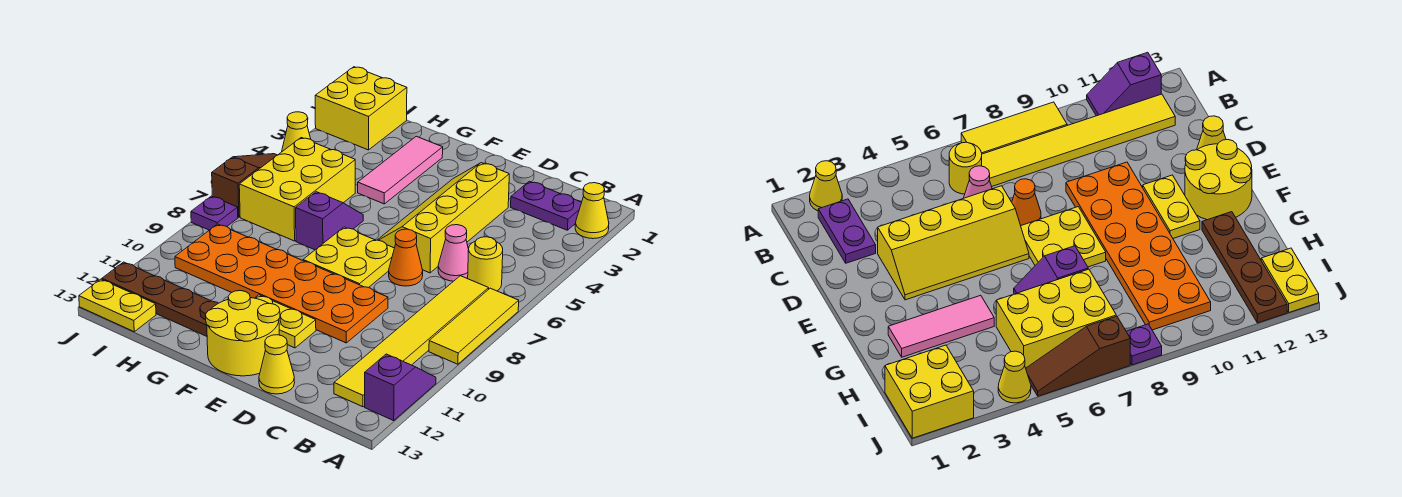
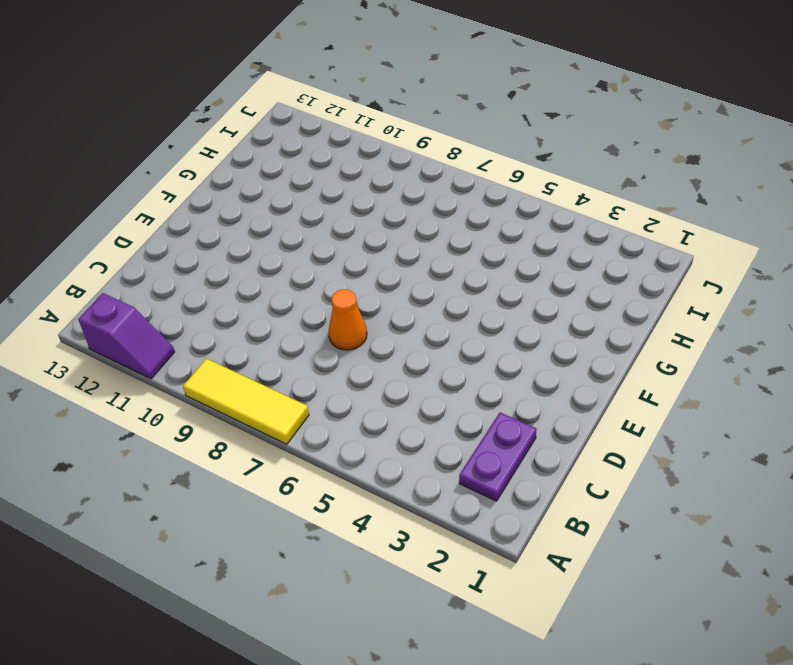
none -> yellow cone A2 level 1
none -> yellow round brick B6 level 1
none -> yellow tile B7:B12 level 1

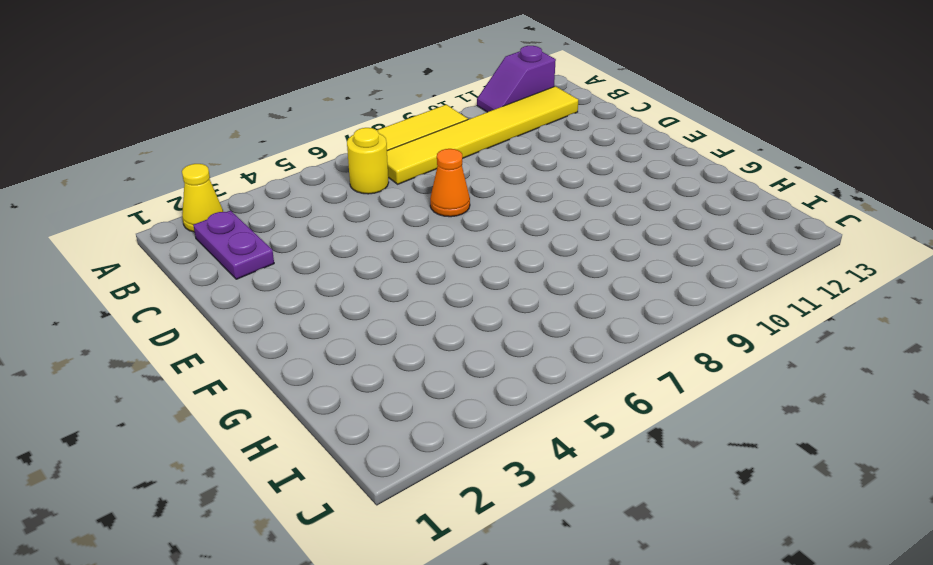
none -> pink cone C6 level 1
none -> yellow slope D3:E6 level 1 top D
none -> orange plate D9:I10 level 1

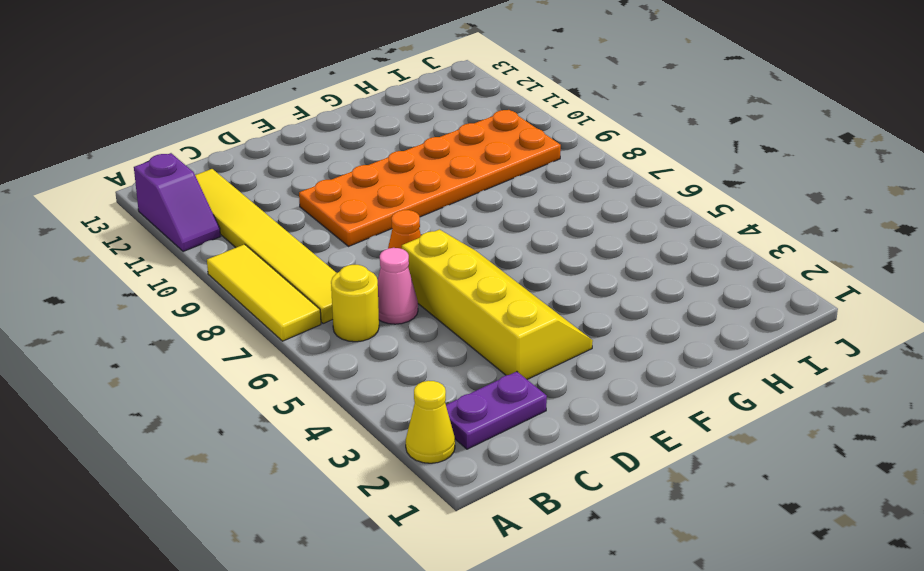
none -> yellow cone D13 level 1
none -> yellow plate E7:F8 level 1
none -> yellow plate E11:F11 level 1

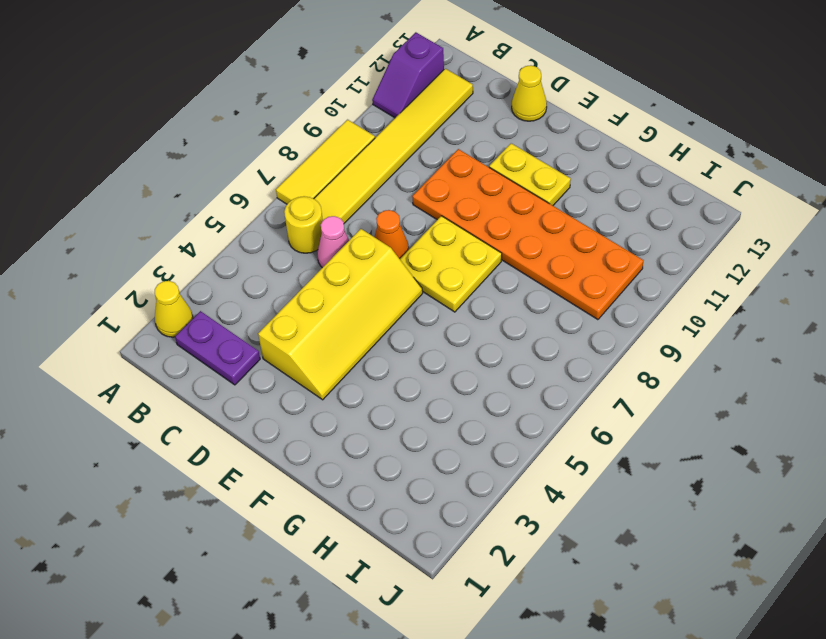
none -> yellow round brick E12:F13 level 1
none -> pink tile G2:G4 level 1
none -> purple slope G6:G7 level 1 top 7

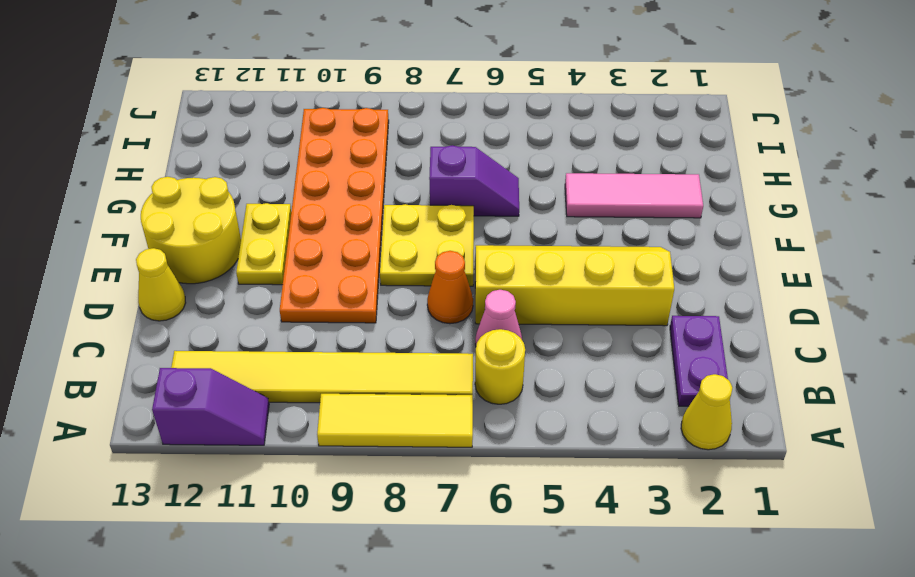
none -> brown plate G12:J12 level 1
none -> yellow brick H5:I7 level 1
none -> yellow brick I1:J2 level 1

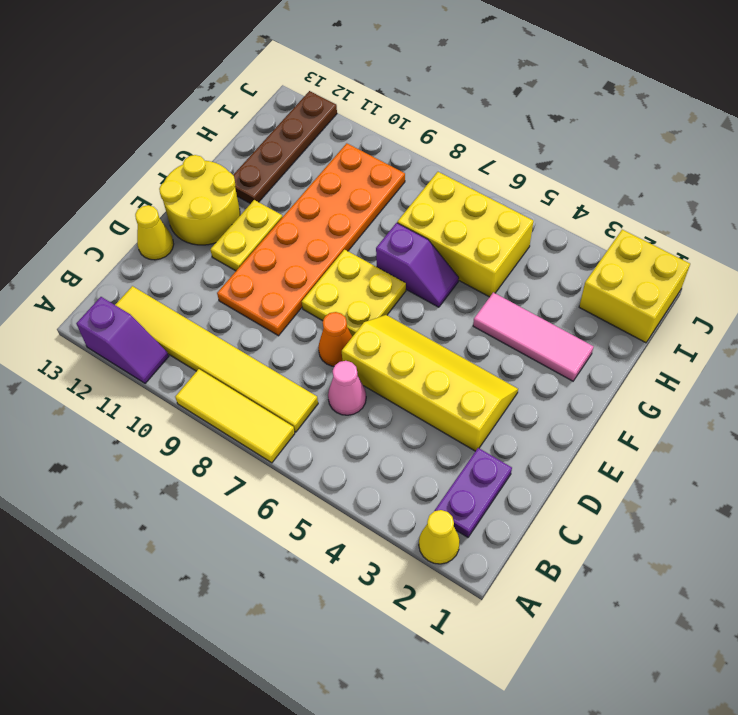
none -> yellow round brick B6 level 1
none -> yellow plate I13:J13 level 1
none -> yellow cone J4 level 1

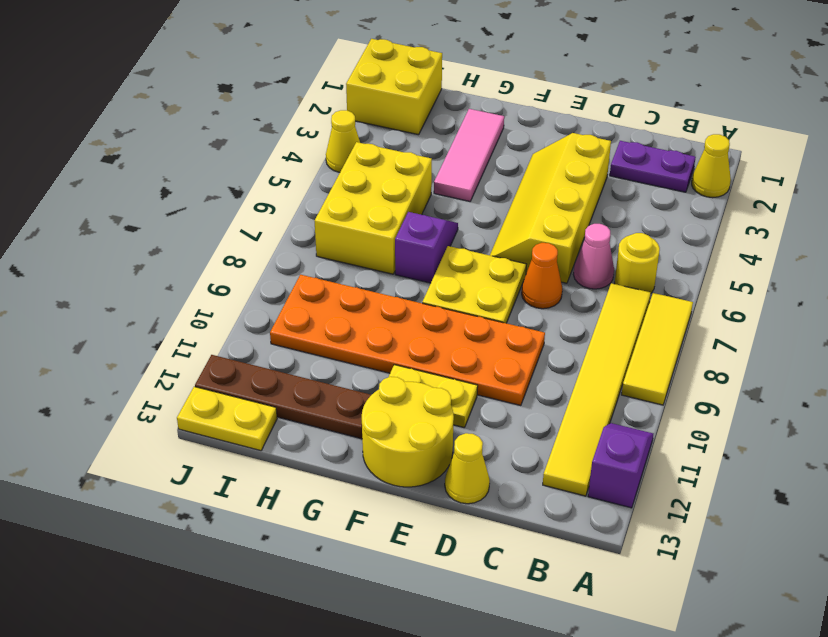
none -> brown slope J5:J7 level 1 top 7
none -> purple plate J8 level 1

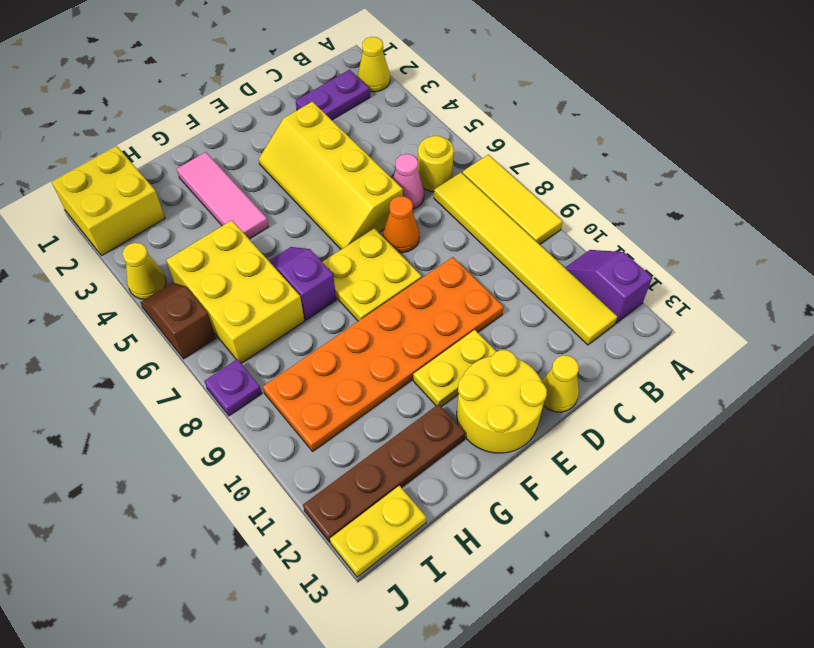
brown slope J5:J6 level 1 top 6 -> brown slope J5:J7 level 1 top 7

